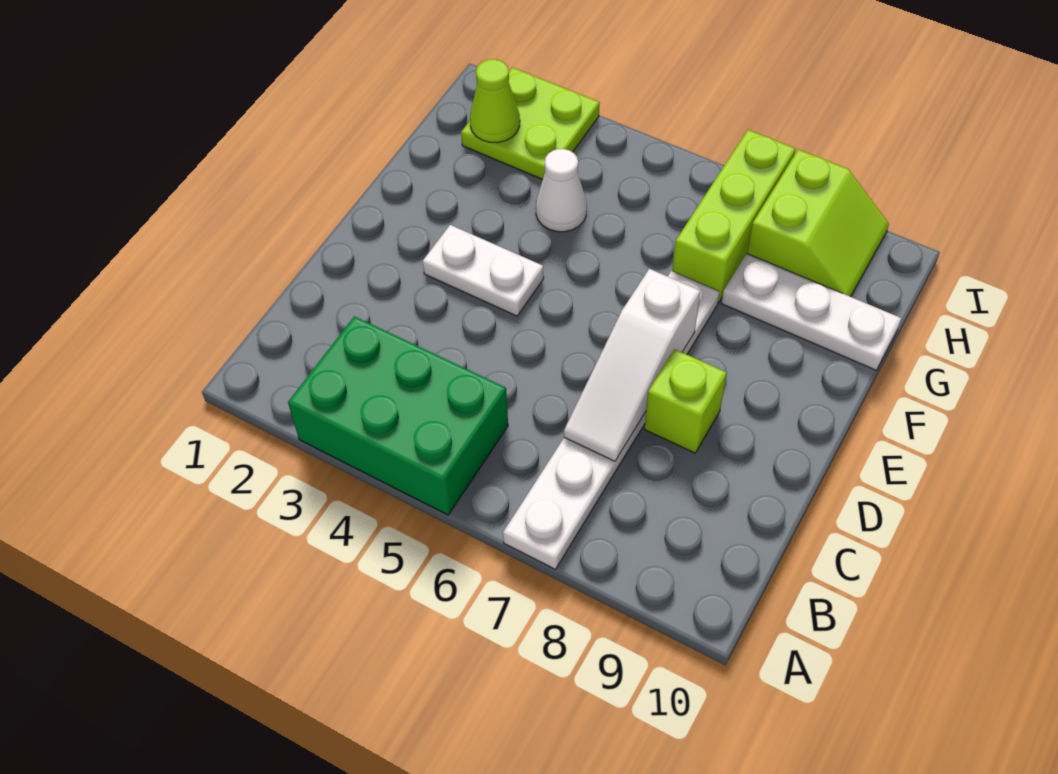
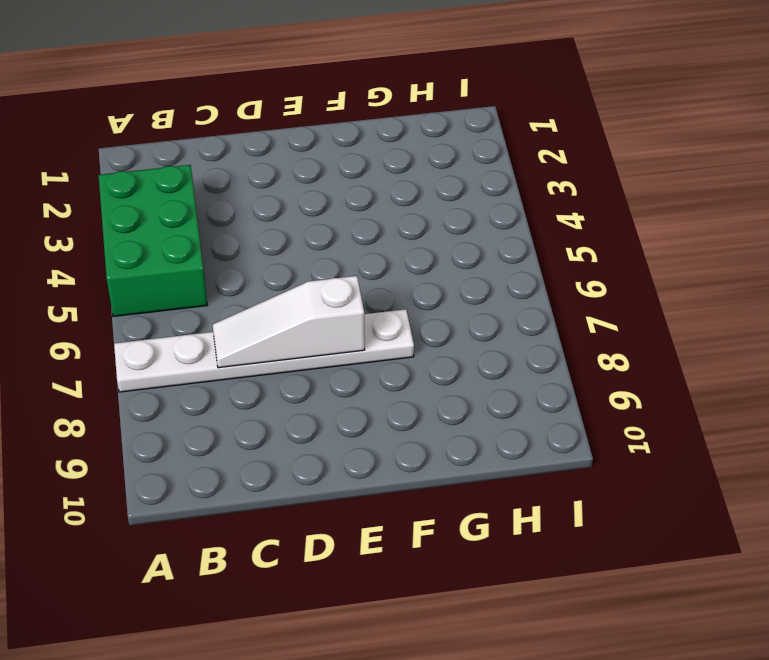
none -> lime brick D8 level 1
none -> white plate E3:E4 level 1

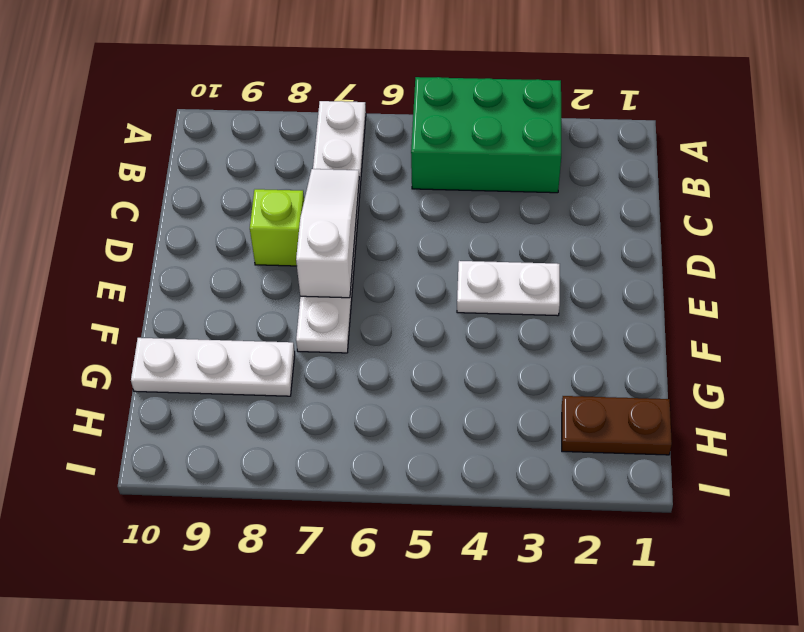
brown plate H1:H2 level 1 -> lime plate H2:I3 level 1
none -> white cone G4 level 1
none -> lime brick G7:I7 level 1

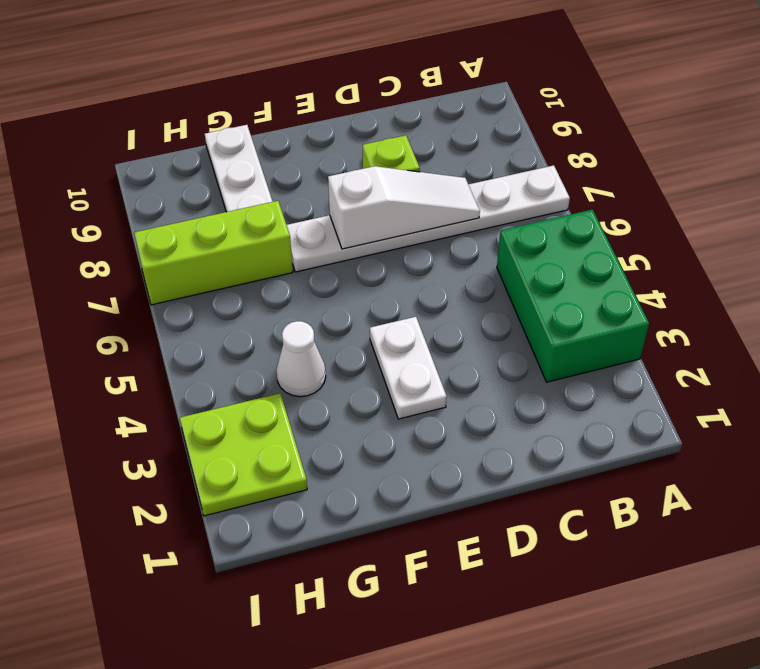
none -> lime slope H8:I9 level 1 top 8
none -> lime cone H2 level 2

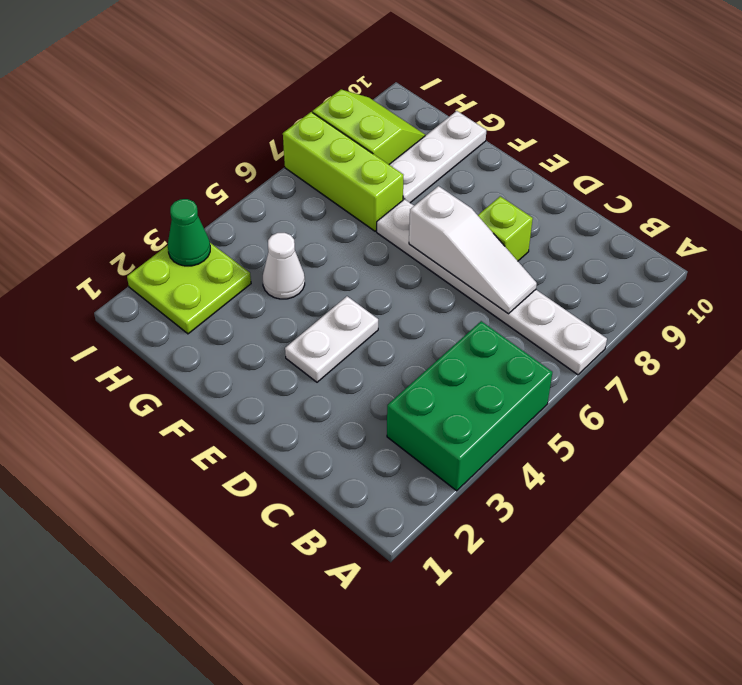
green cone I3 level 2 -> none
none -> lime cone H2 level 2

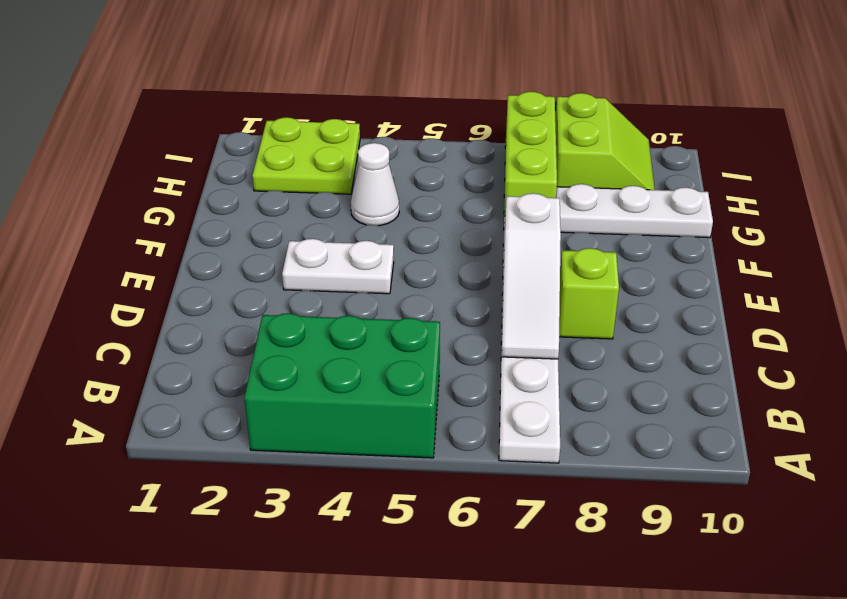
none -> lime cone H2 level 2

